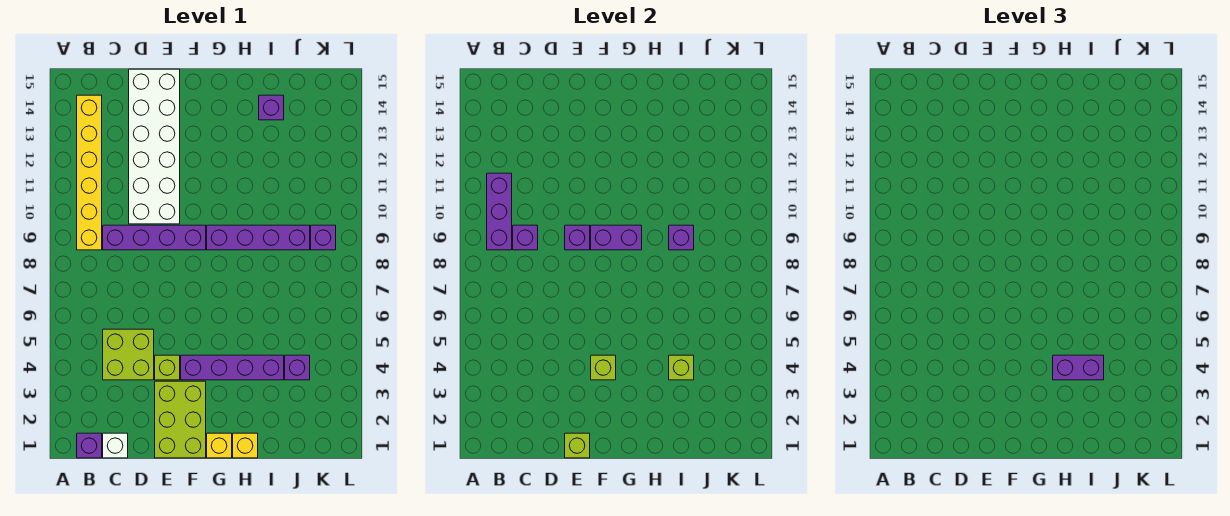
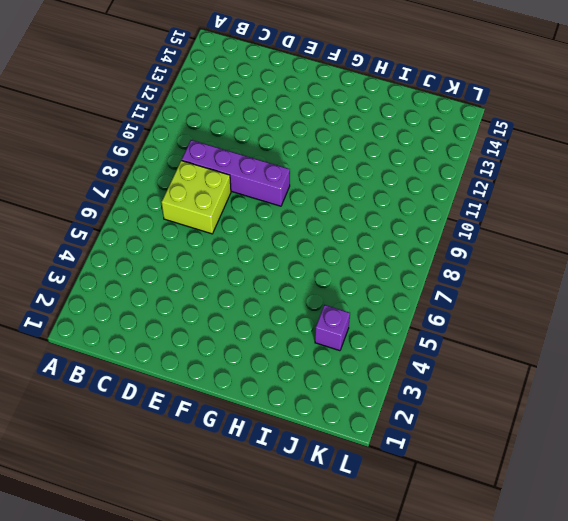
lime brick C7:D8 level 1 -> lime brick C4:D5 level 1
none -> purple brick B1 level 1
none -> yellow brick B9:B14 level 1
none -> white brick C1 level 1

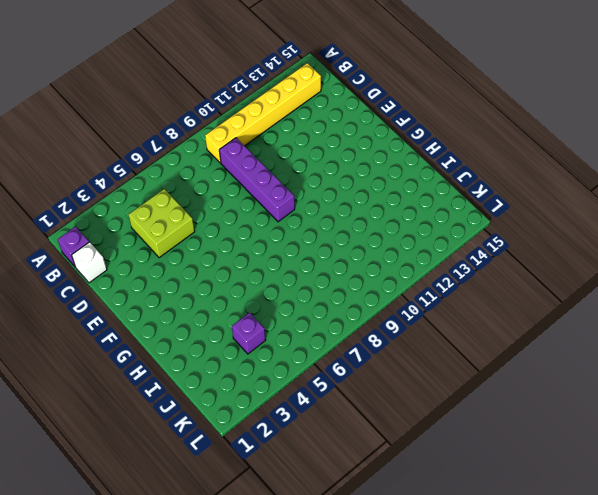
none -> white brick D10:E15 level 1
none -> lime brick E1:F3 level 1
none -> lime brick E4 level 1

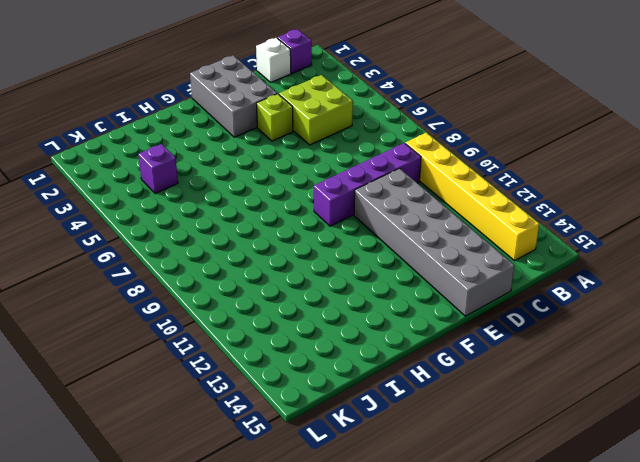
grey brick D10:E15 level 1 -> white brick D10:E15 level 1
grey brick E1:F3 level 1 -> lime brick E1:F3 level 1
none -> purple brick F4:I4 level 1
none -> yellow brick G1 level 1
none -> purple brick G9:J9 level 1

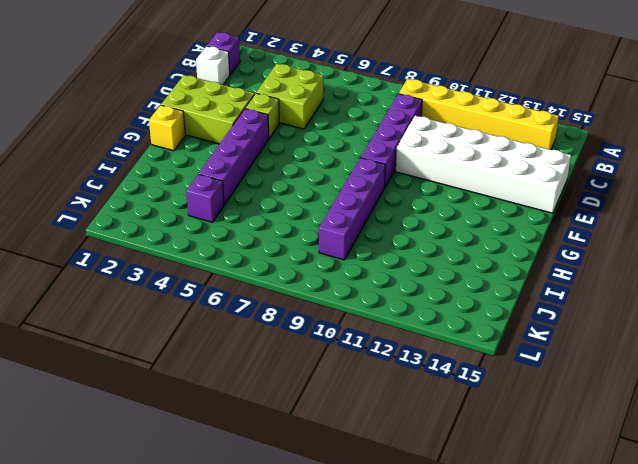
none -> yellow brick H1 level 1
none -> purple brick I14 level 1
none -> purple brick K9 level 1

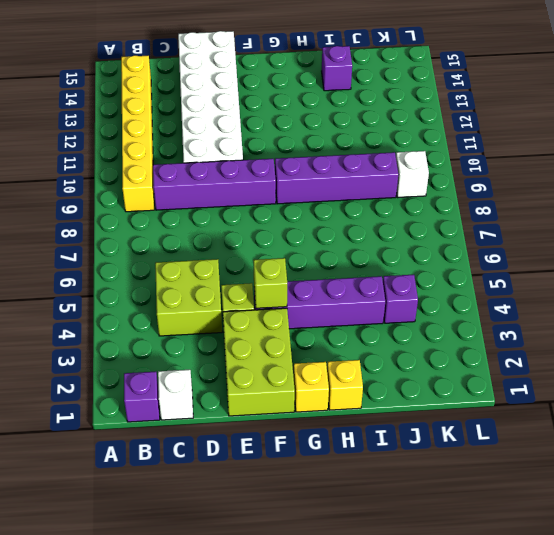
white brick K9 level 1 -> purple brick K9 level 1
none -> purple brick B9:B11 level 2
none -> purple brick C9 level 2
none -> lime brick E1 level 2

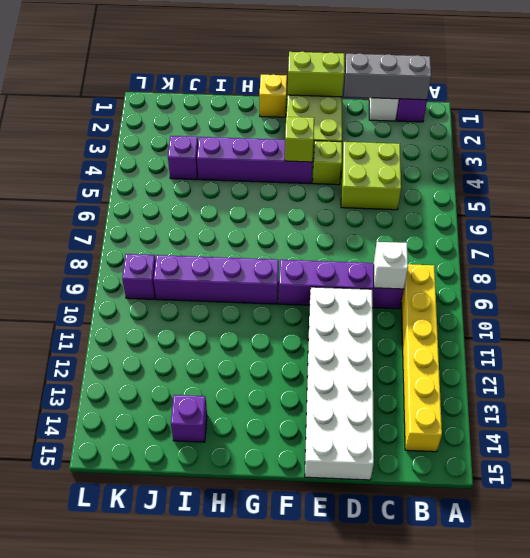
grey brick B1:D1 level 2 -> none
white brick C9 level 2 -> purple brick C9 level 2
lime brick E1:F1 level 2 -> lime brick E1 level 2
none -> yellow brick H1 level 1
none -> purple brick B9:B11 level 2
none -> purple brick E9 level 2

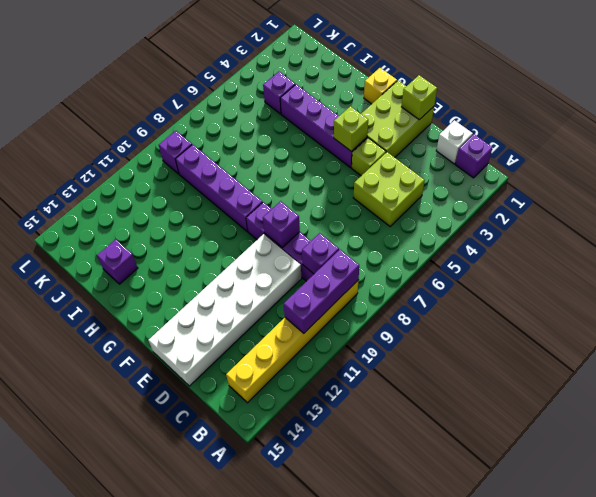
none -> yellow brick H1 level 1
none -> purple brick F9:G9 level 2
none -> lime brick I4 level 2

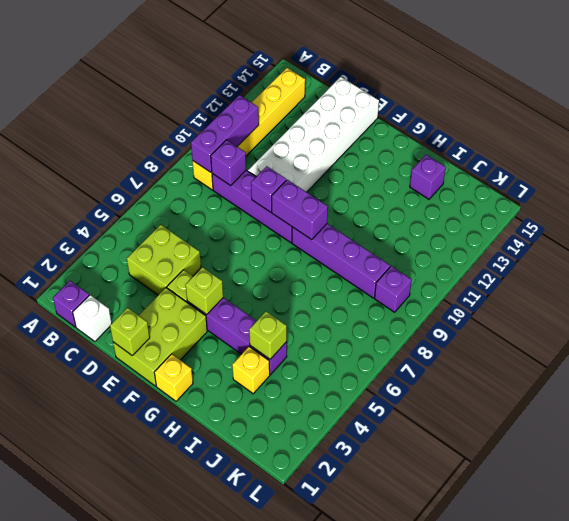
yellow brick I3 level 1 -> yellow brick H1 level 1
none -> purple brick J4 level 1
none -> purple brick I9 level 2
none -> purple brick H4:I4 level 3

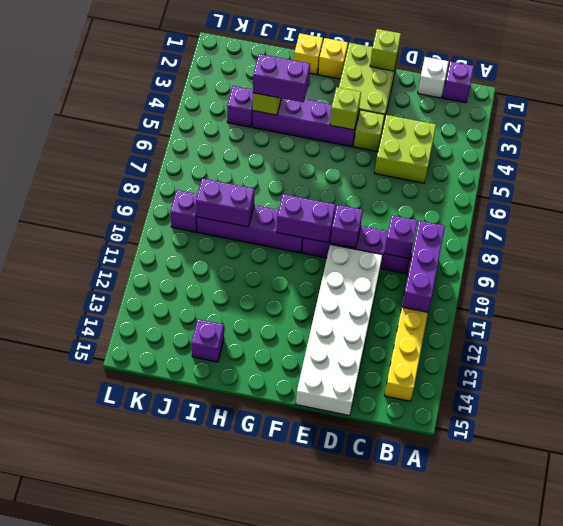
purple brick I9:J9 level 2 -> purple brick I9 level 2

